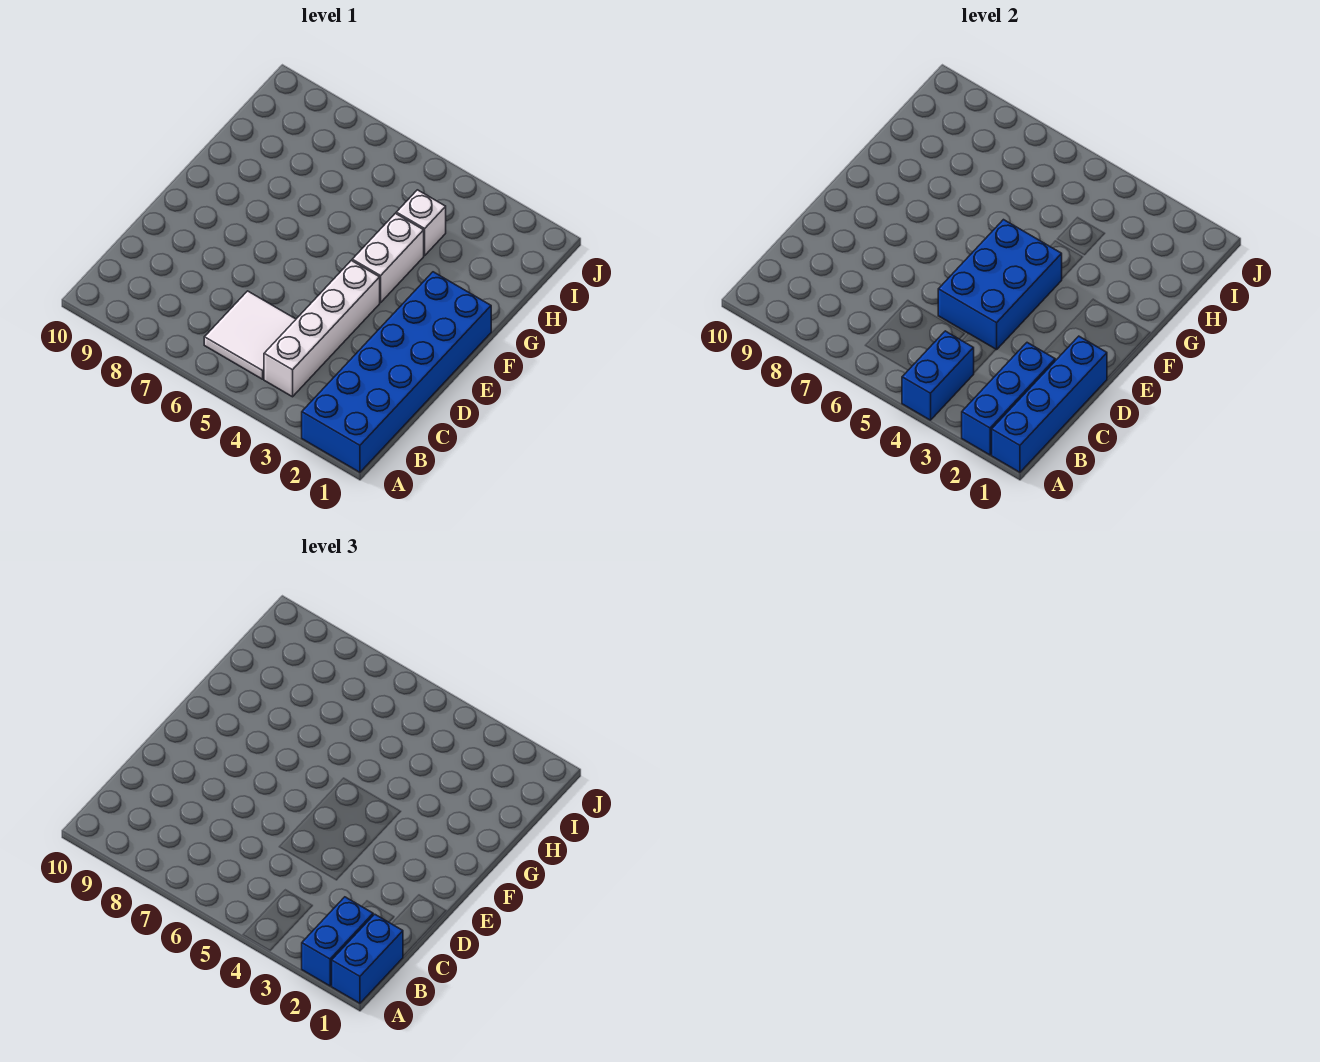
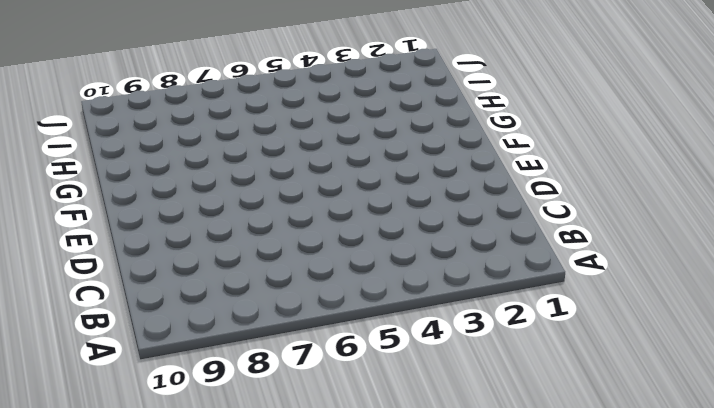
none -> blue brick A1:F2 level 1
none -> white brick B4:E4 level 1

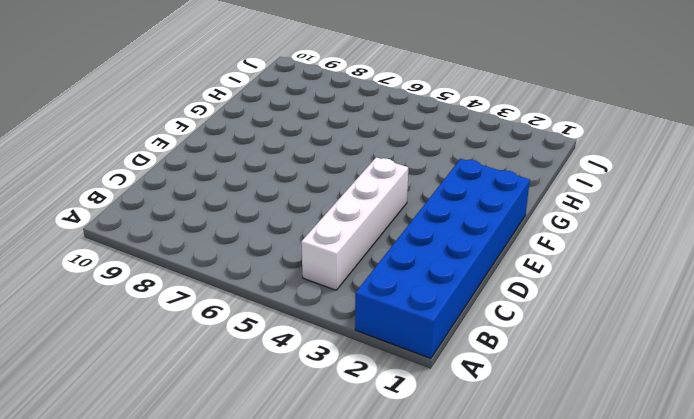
none -> white tile B5:C6 level 1
none -> white brick F4:G4 level 1

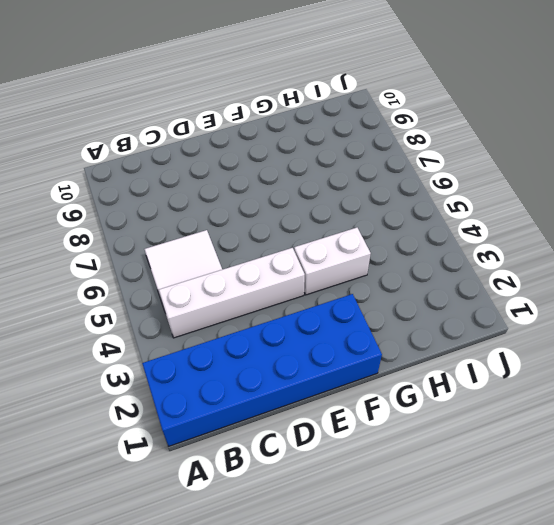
none -> white brick H4 level 1
none -> blue brick A1:D1 level 2

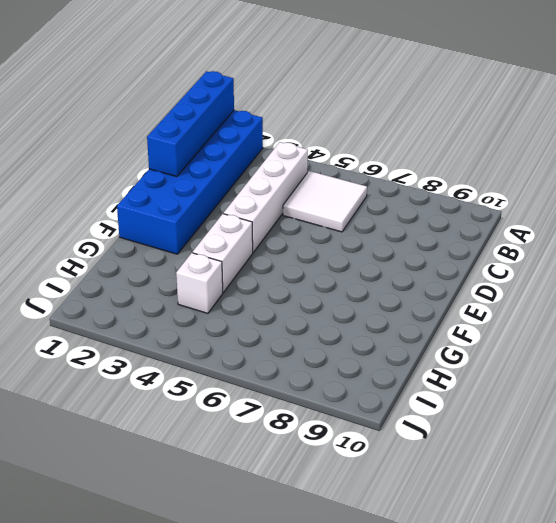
none -> blue brick A2:C2 level 2
none -> blue brick A4:B4 level 2

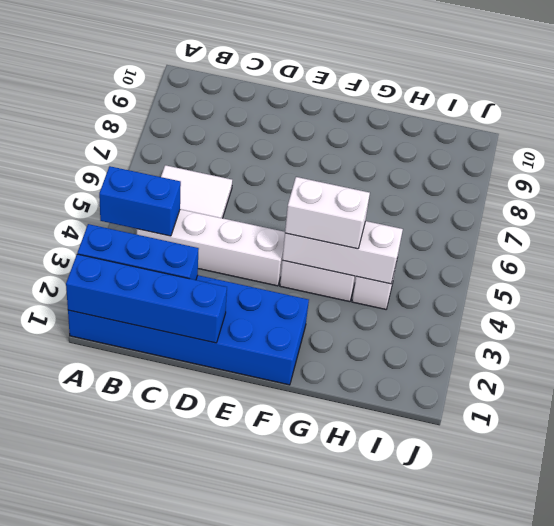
white brick F4:H4 level 2 -> blue brick D4:F5 level 2
white brick F4:G4 level 3 -> none
none -> blue brick A1:B1 level 3
none -> blue brick A2:B2 level 3

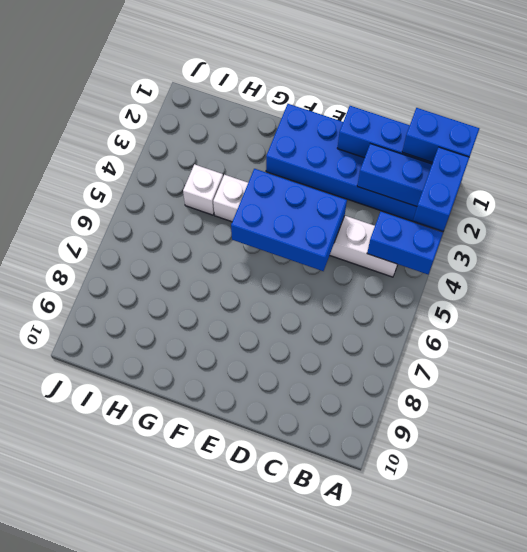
blue brick A2:A3 level 3 -> blue brick A2:B2 level 3
none -> white tile B5:C6 level 1

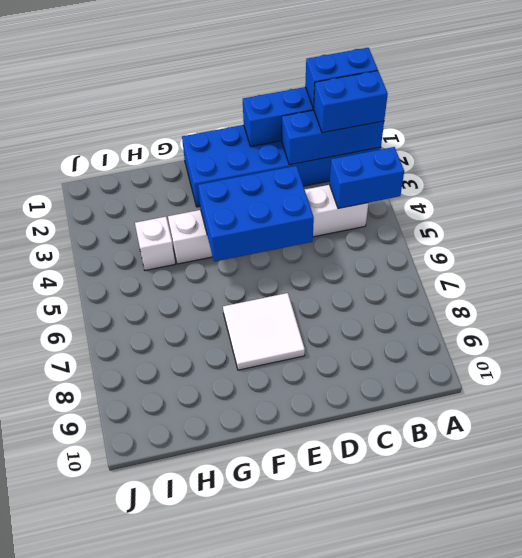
white tile E7:F8 level 1 -> white tile B5:C6 level 1

